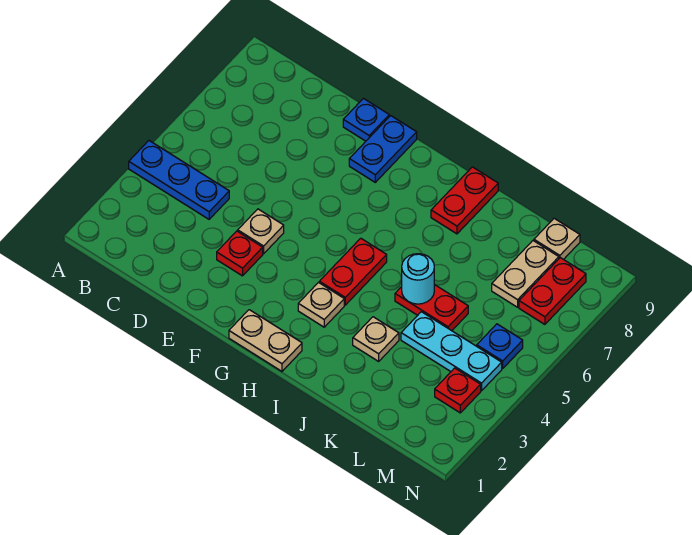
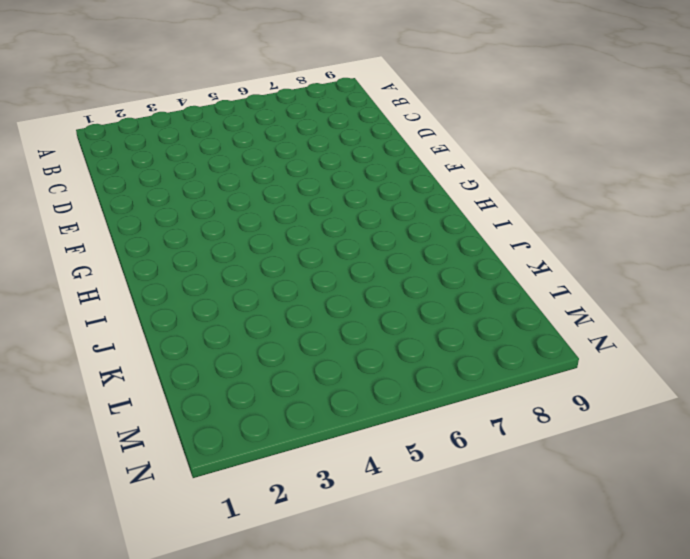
none -> blue plate A4:C4 level 1
none -> red plate E3 level 1
none -> tan plate E4 level 1

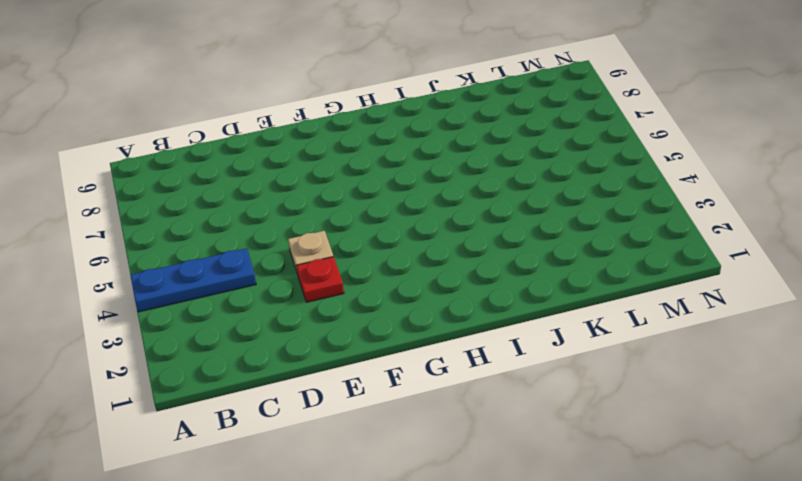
none -> blue plate E9 level 1
none -> blue plate F8:F9 level 1
none -> tan plate G1:H1 level 1

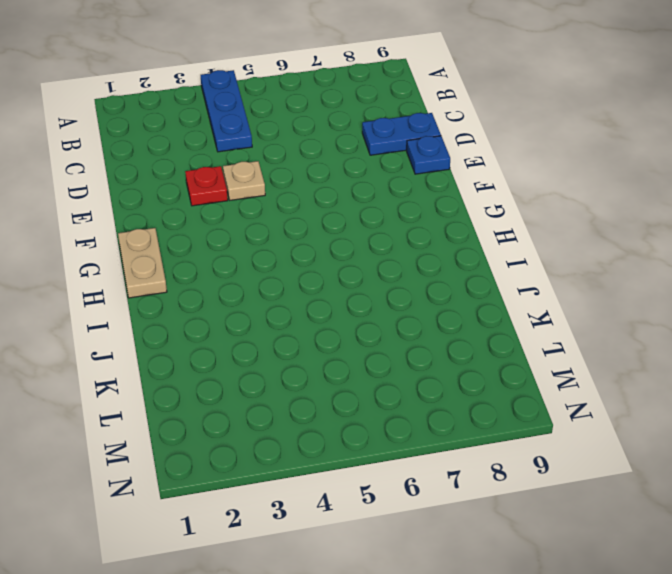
blue plate D8:D9 level 1 -> blue plate F8:F9 level 1
none -> tan plate H3 level 1
none -> red plate H4:H5 level 1
none -> red plate I8:I9 level 1

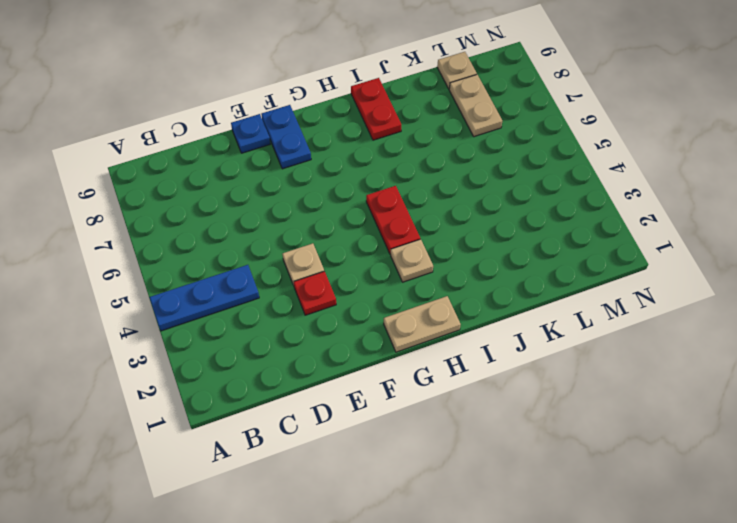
none -> tan plate J3 level 1
none -> red plate J5:K5 level 1
none -> cyan plate K4:M4 level 1

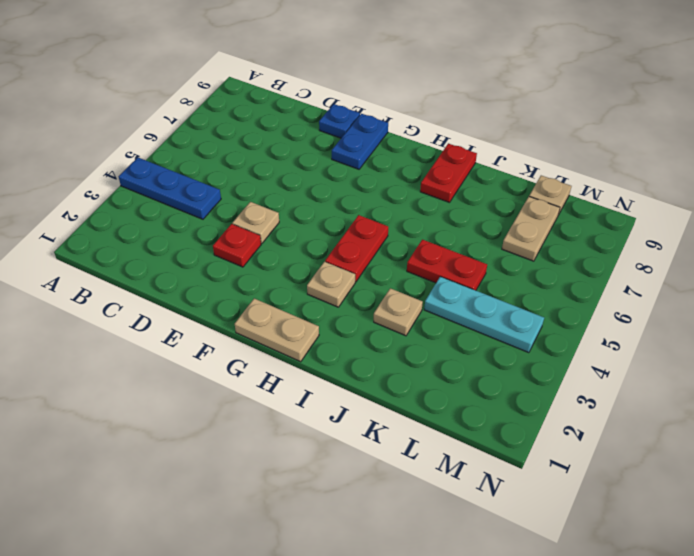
none -> red plate M3 level 1
none -> blue plate M5 level 1
none -> red plate M7:M8 level 1

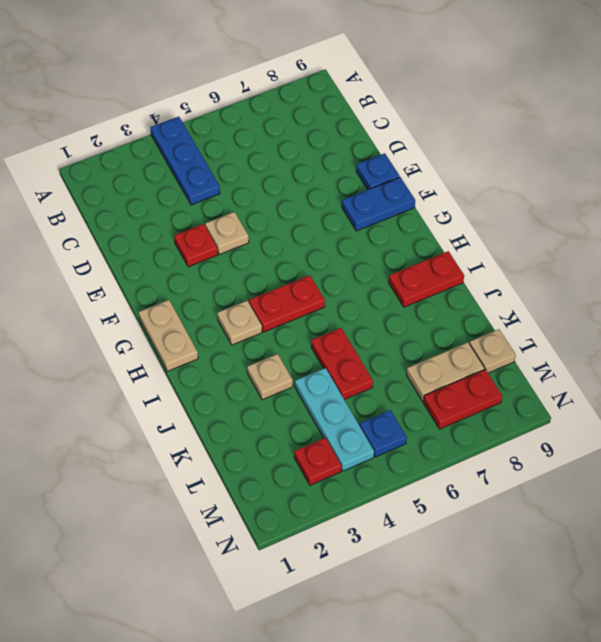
none -> cyan round brick J5 level 2

